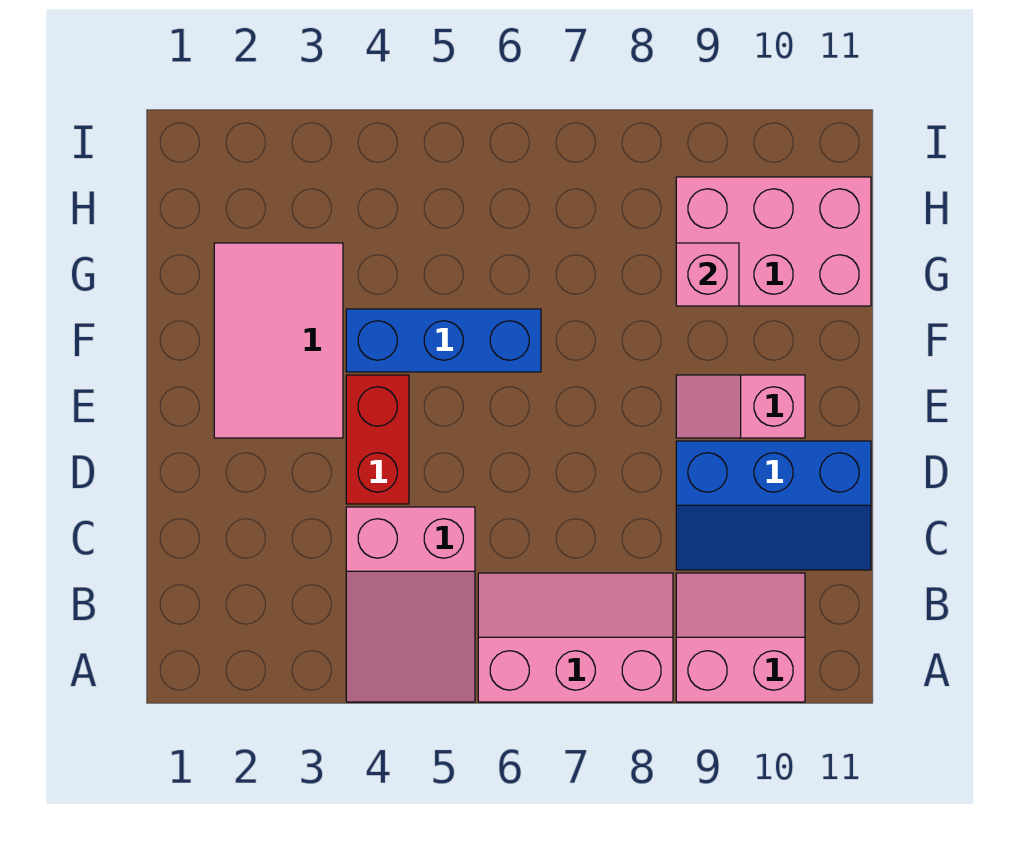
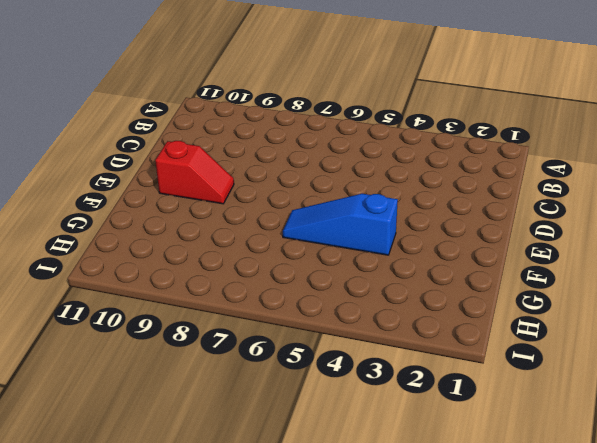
red slope E9:E10 level 1 top 10 -> pink slope E9:E10 level 1 top 10
blue slope F4:F6 level 1 top 4 -> blue brick F4:F6 level 1
none -> pink slope A4:C5 level 1 top C
none -> pink slope A6:B8 level 1 top A

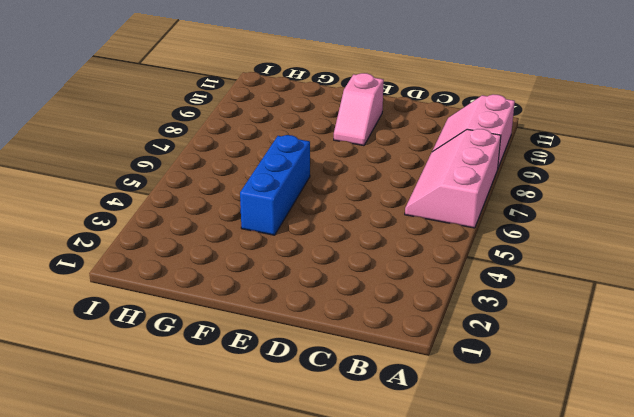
none -> pink slope A4:C5 level 1 top C
none -> blue slope C9:D11 level 1 top D

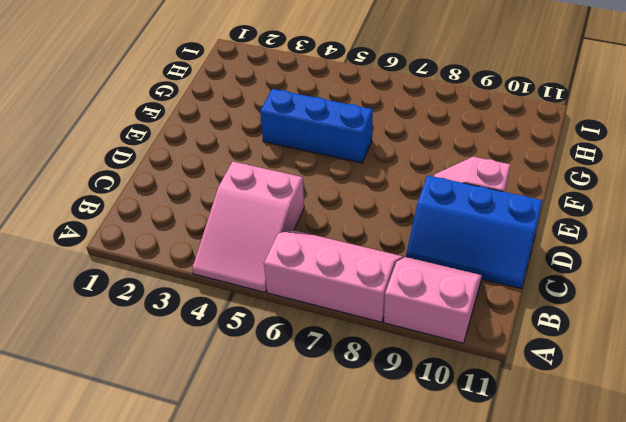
none -> red brick D4:E4 level 1
none -> pink tile E2:G3 level 1

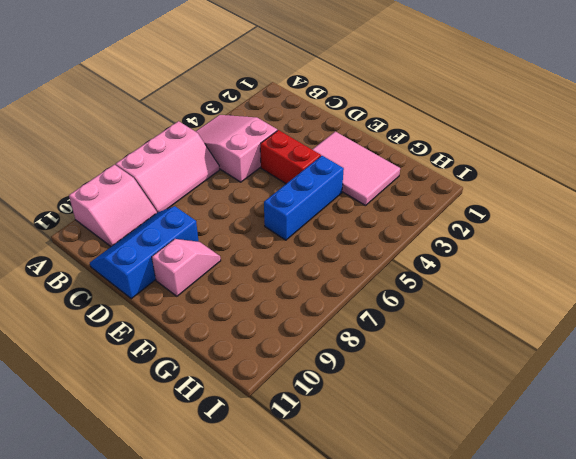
none -> pink brick G9:H11 level 1
none -> pink brick G9 level 2

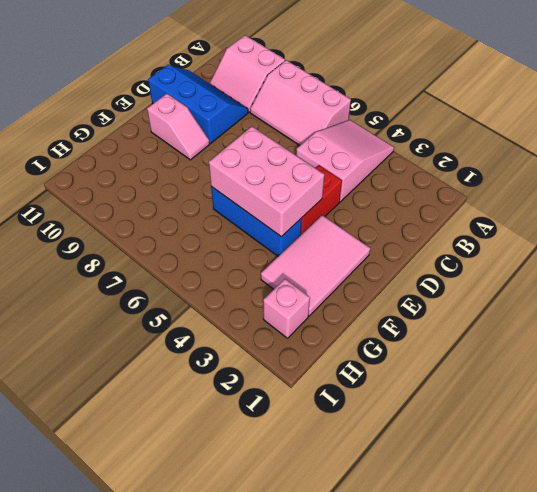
pink brick E4:F6 level 2 -> pink brick G9:H11 level 1
pink brick H2 level 1 -> pink brick G9 level 2

